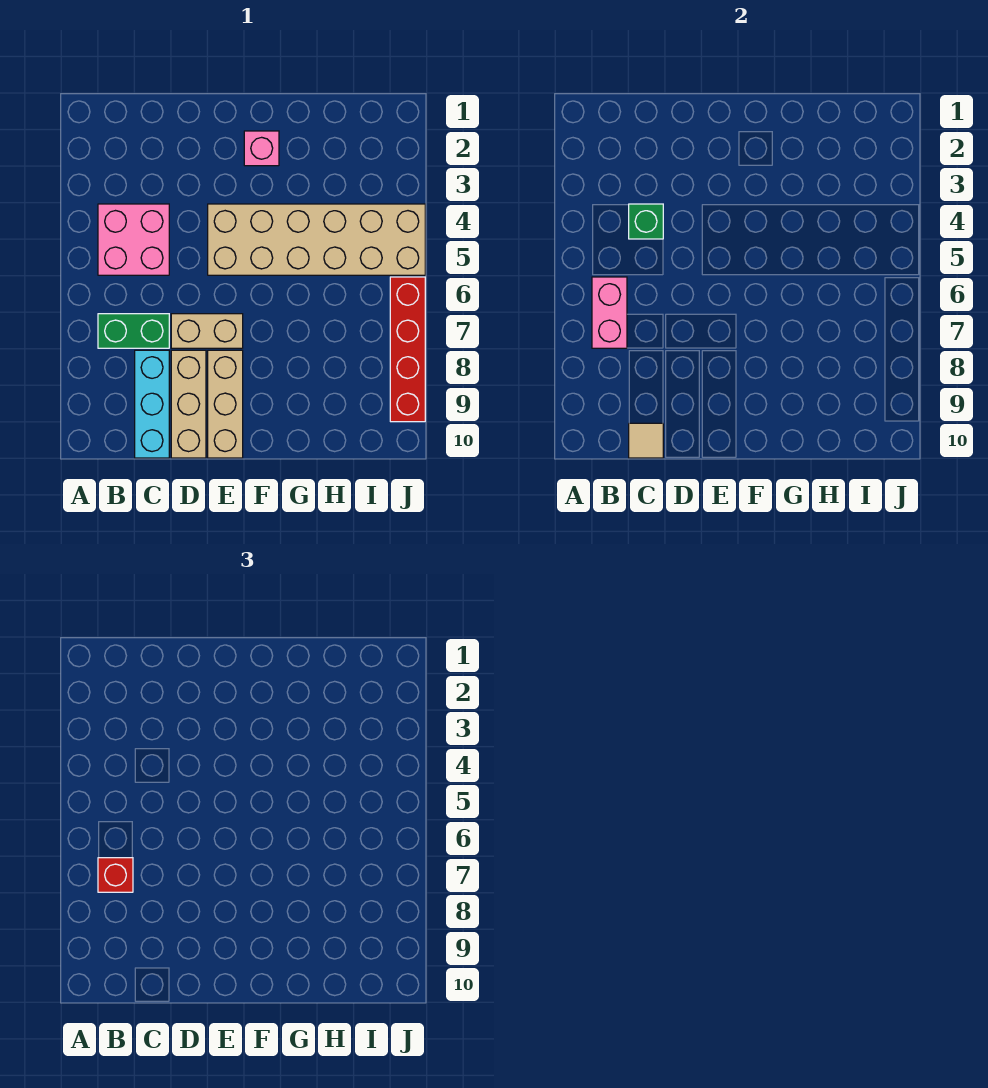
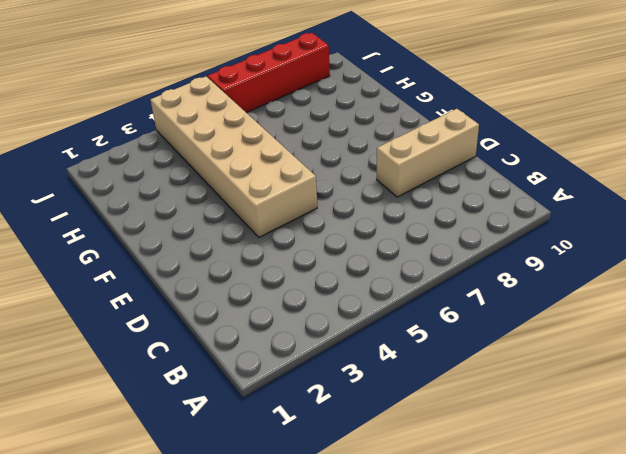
none -> pink brick B4:C5 level 1
none -> green brick B7:C7 level 1
none -> cyan brick C8:C10 level 1

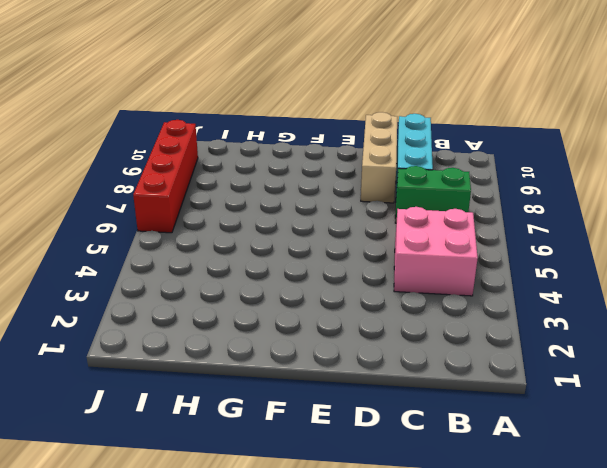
none -> tan brick D7:E7 level 1
none -> tan brick E4:J5 level 1
none -> tan brick E8:E10 level 1

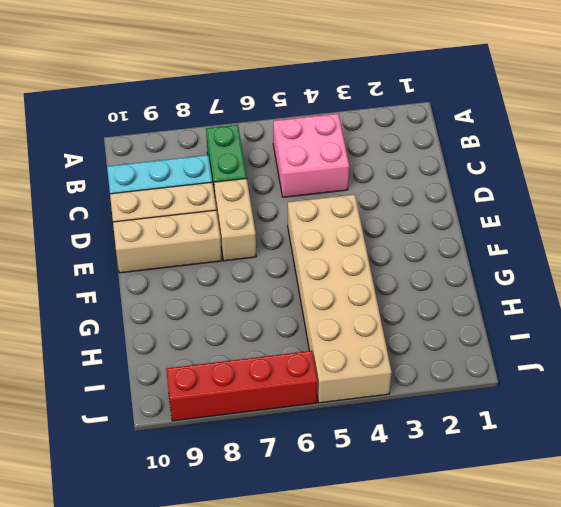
none -> pink brick F2 level 1
none -> pink brick B6:B7 level 2
none -> green brick C4 level 2

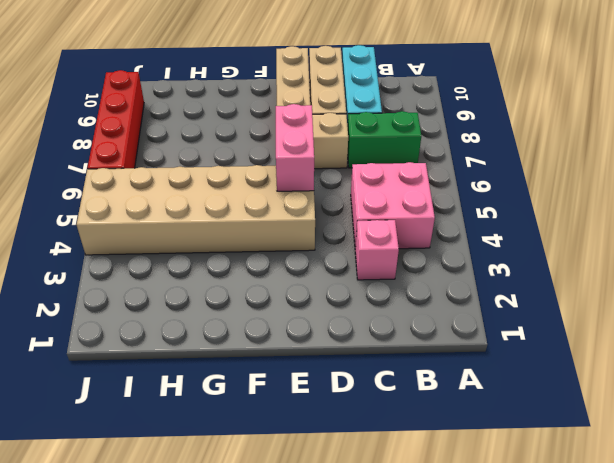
pink brick C3 level 1 -> pink brick F2 level 1
pink brick E5:E6 level 2 -> pink brick B6:B7 level 2
none -> green brick C4 level 2
none -> tan tile C10 level 2
none -> red brick B7 level 3

